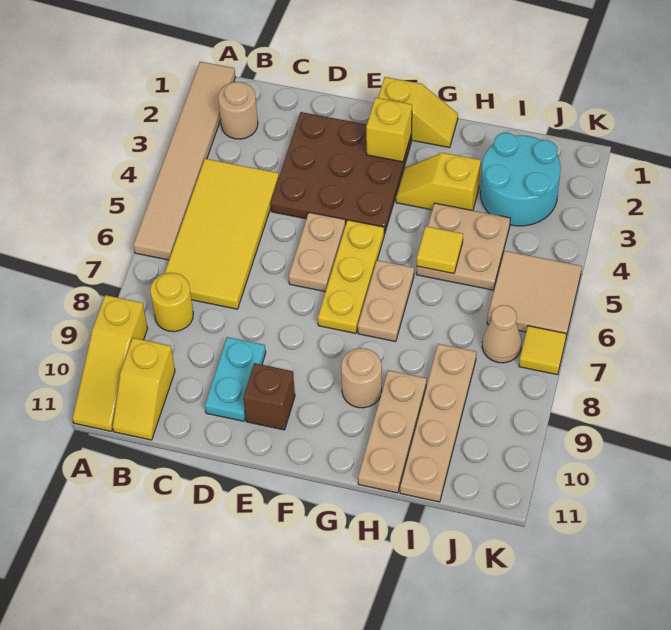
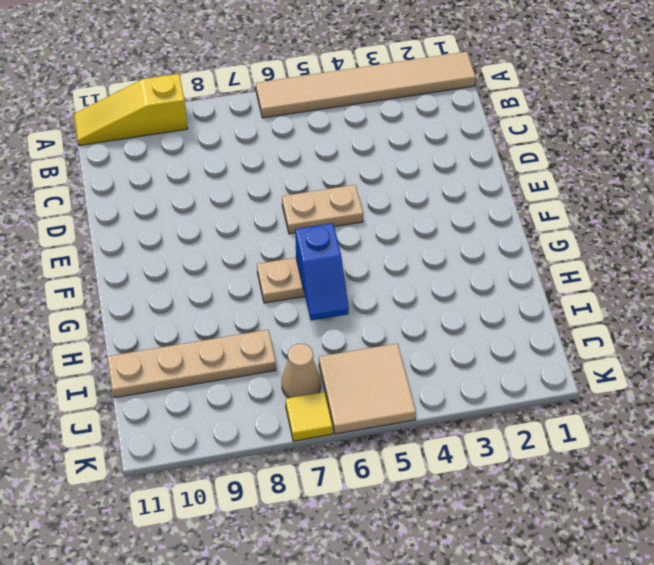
blue slope G6:H6 level 2 top G -> none
none -> tan round brick B2 level 1
none -> yellow tile B4:C7 level 1
none -> yellow round brick B8 level 1

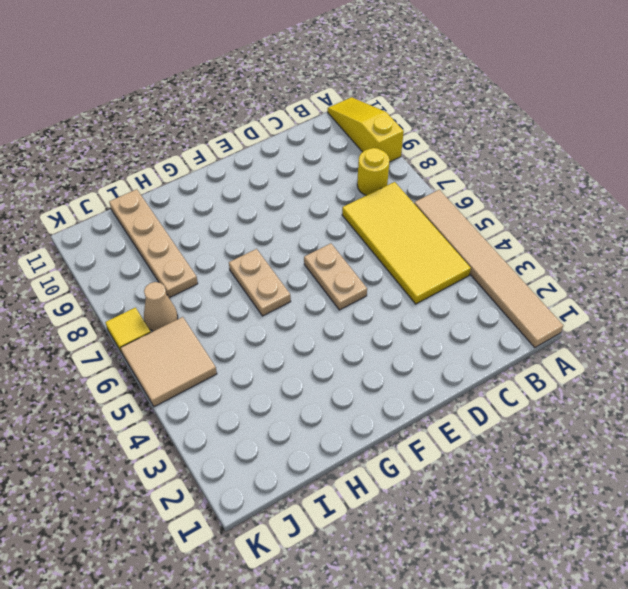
none -> tan round brick B2 level 1
none -> yellow slope B10:B11 level 1 top 10
none -> brown plate D2:F4 level 1

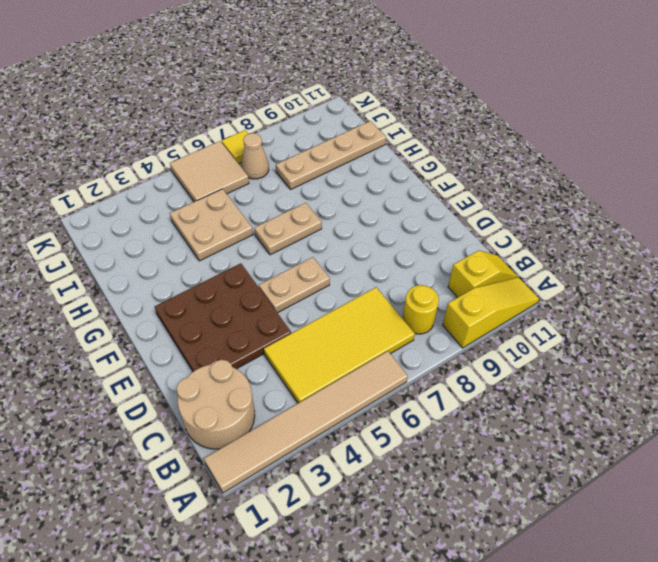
tan round brick B1:C2 level 1 -> tan round brick B2 level 1
none -> cyan plate D9:D10 level 1
none -> brown brick E10 level 1
none -> yellow slope F1:G1 level 1 top F

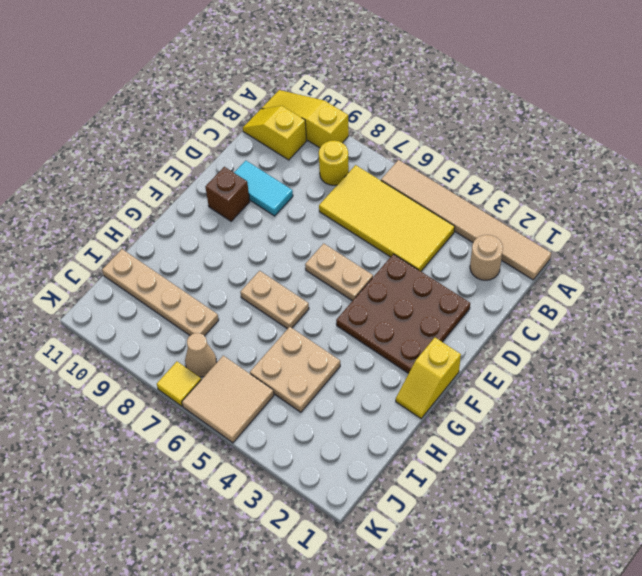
cyan tile D9:D10 level 1 -> cyan plate D9:D10 level 1
none -> yellow plate F5:F7 level 1
none -> yellow slope G3:H3 level 1 top H
none -> tan round brick G9 level 1

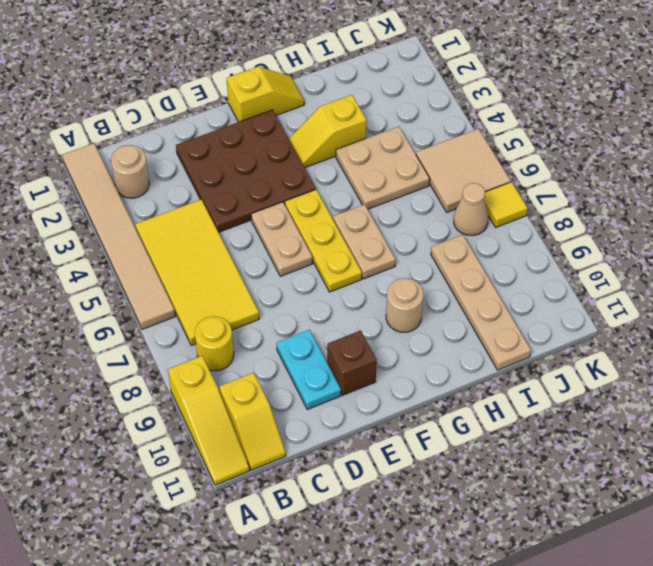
none -> tan plate H9:H11 level 1
none -> cyan round brick I2:J3 level 1
none -> yellow brick F2 level 2

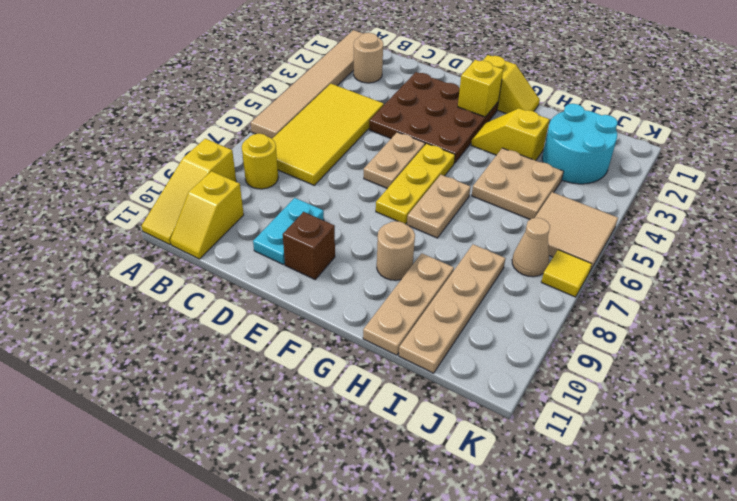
none -> yellow tile H5 level 2

